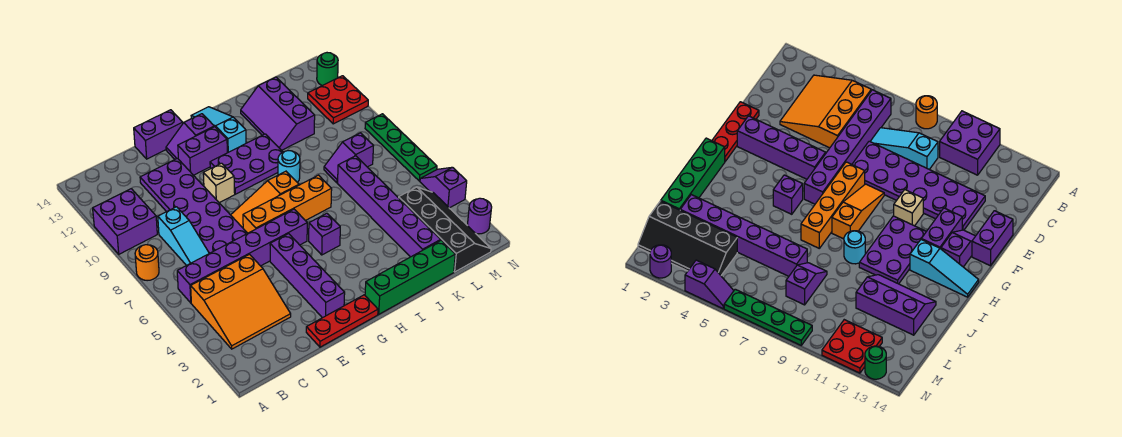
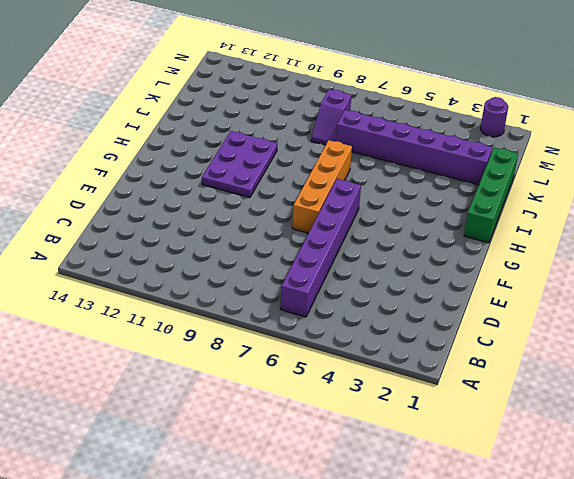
none -> orange round brick A8 level 1
none -> purple brick A10:B11 level 1
none -> orange slope B3:D5 level 1 top 5

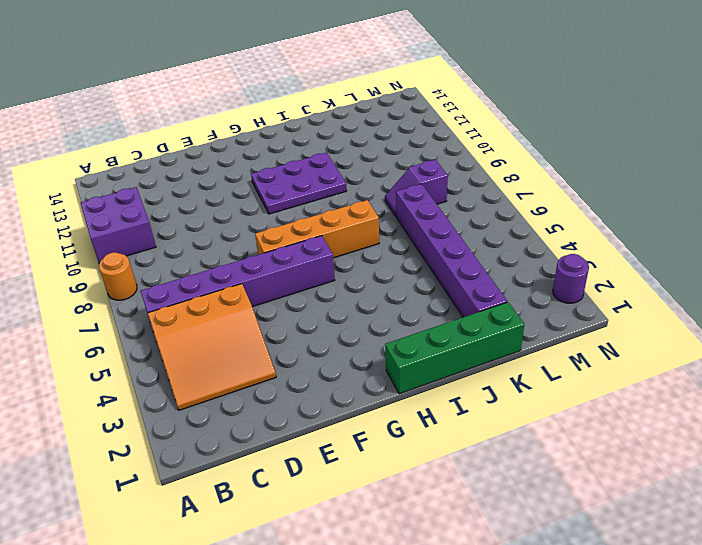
none -> cyan slope C7:C9 level 1 top 9
none -> purple plate D7:E12 level 1
none -> red plate E1:G1 level 1

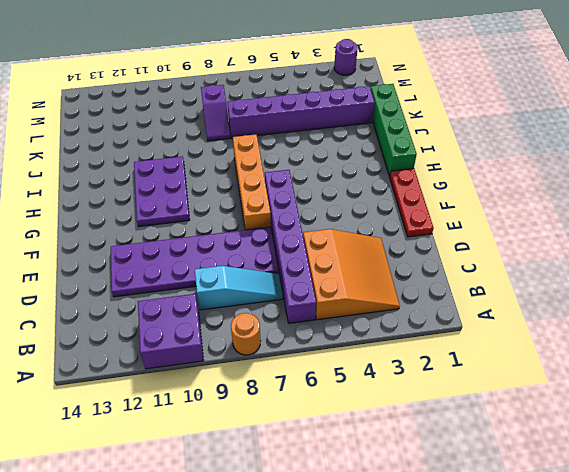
none -> purple brick E14:F14 level 1
none -> purple brick F2:F5 level 1
none -> orange slope F8:H8 level 1 top H

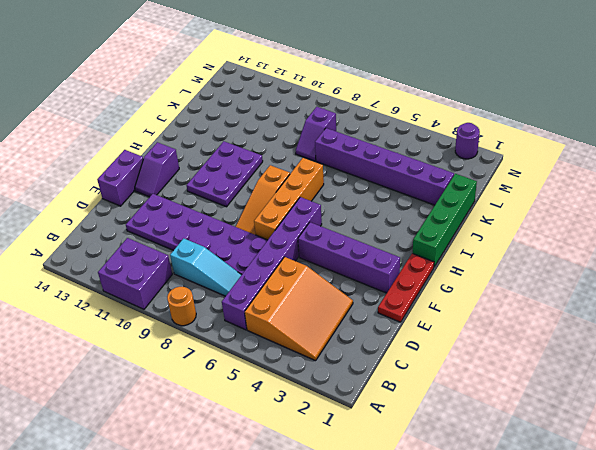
none -> tan brick F10 level 1
none -> purple brick F12:G12 level 1
none -> purple brick H5 level 1

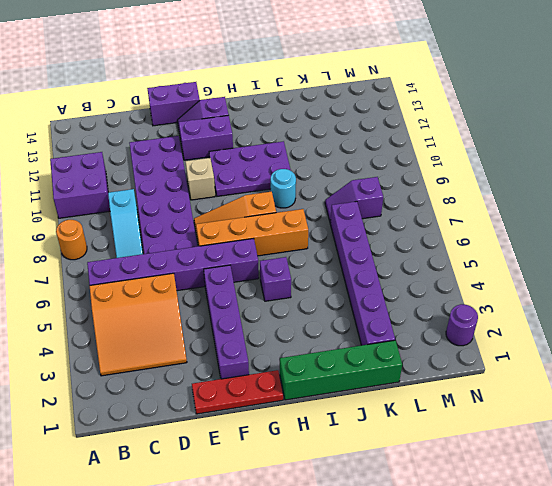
none -> cyan slope H12:H14 level 1 top 12
none -> purple slope J11:K13 level 1 top K
none -> black slope L1:M4 level 1 top L

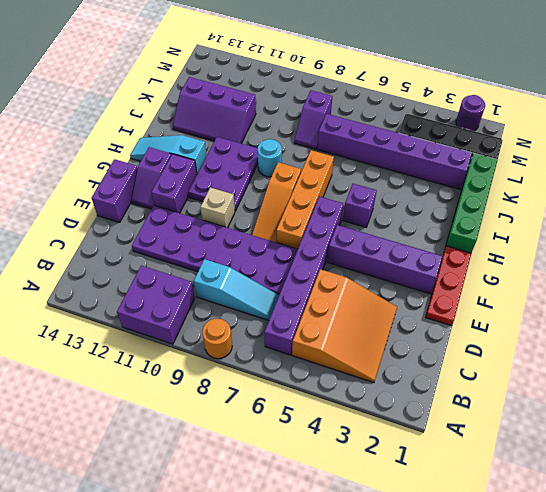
none -> red plate M11:N12 level 1
none -> purple slope N4:N5 level 1 top 4
none -> green plate N6:N9 level 1

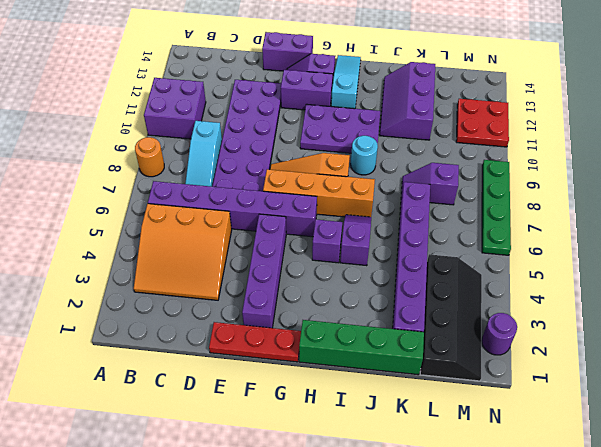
purple slope I5:I6 level 1 top 5 -> purple slope N4:N5 level 1 top 4
none -> tan brick F10 level 1
none -> green round brick N13 level 1

